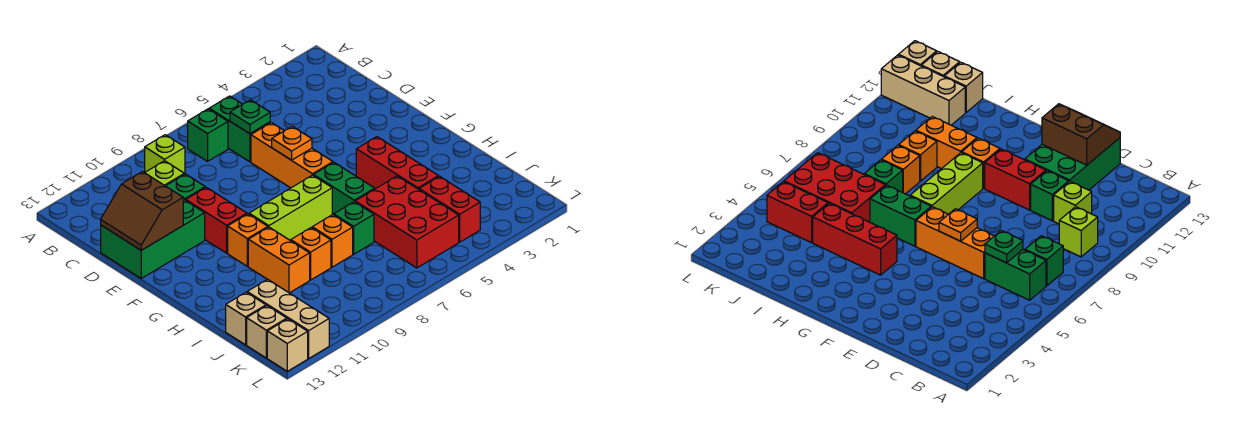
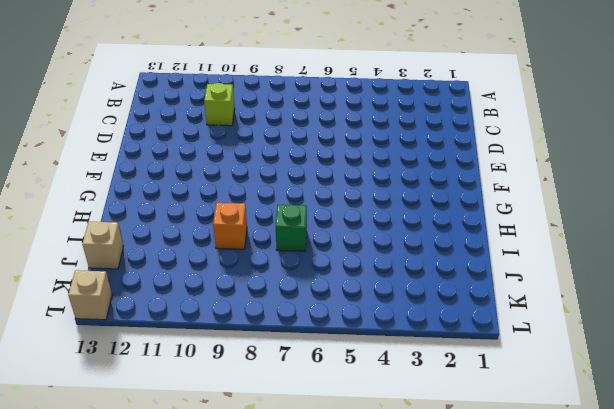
none -> green brick B6:C6 level 1
none -> green brick B7 level 1
none -> lime brick B9 level 1

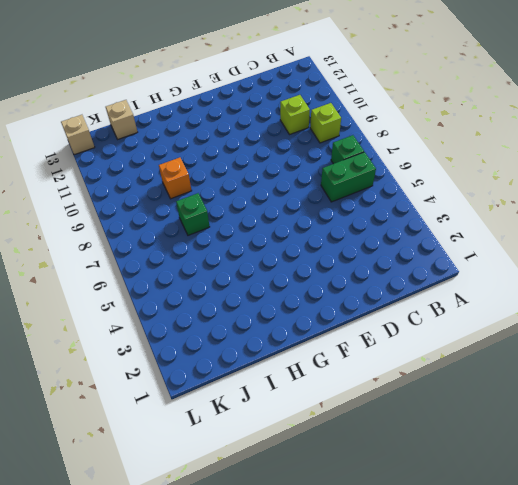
none -> orange brick D6:F6 level 1
none -> green brick D10 level 1
none -> green brick D11:E13 level 1

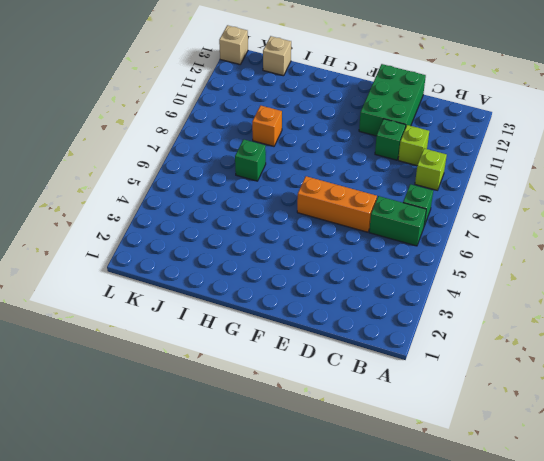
none -> red brick E10:F10 level 1
none -> red brick G4:I4 level 1
none -> green brick G6:H6 level 1

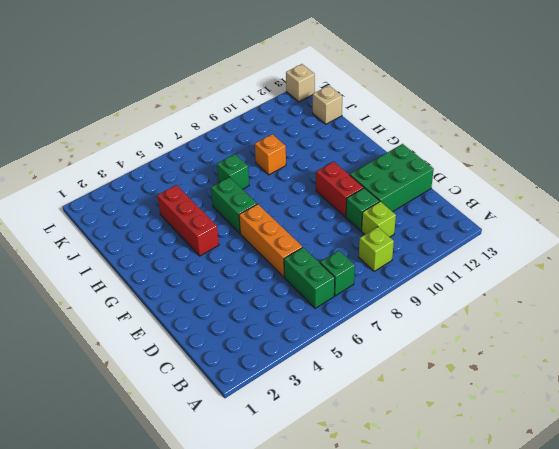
none -> lime brick G7:G9 level 1
none -> orange brick G10 level 1
none -> orange brick H10:I10 level 1

